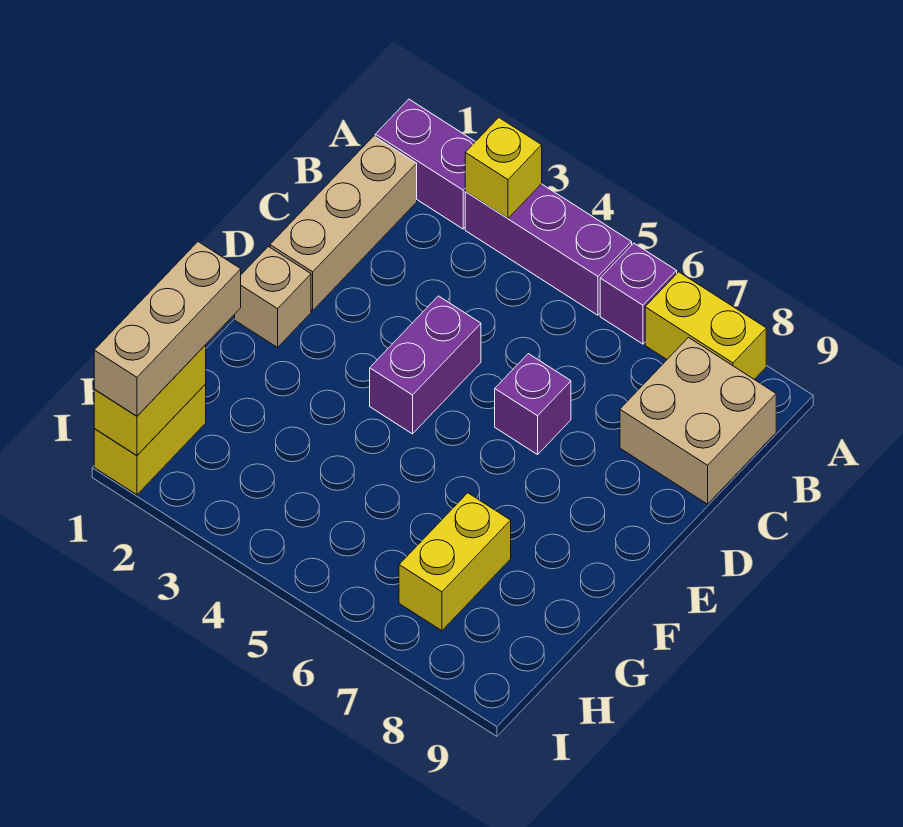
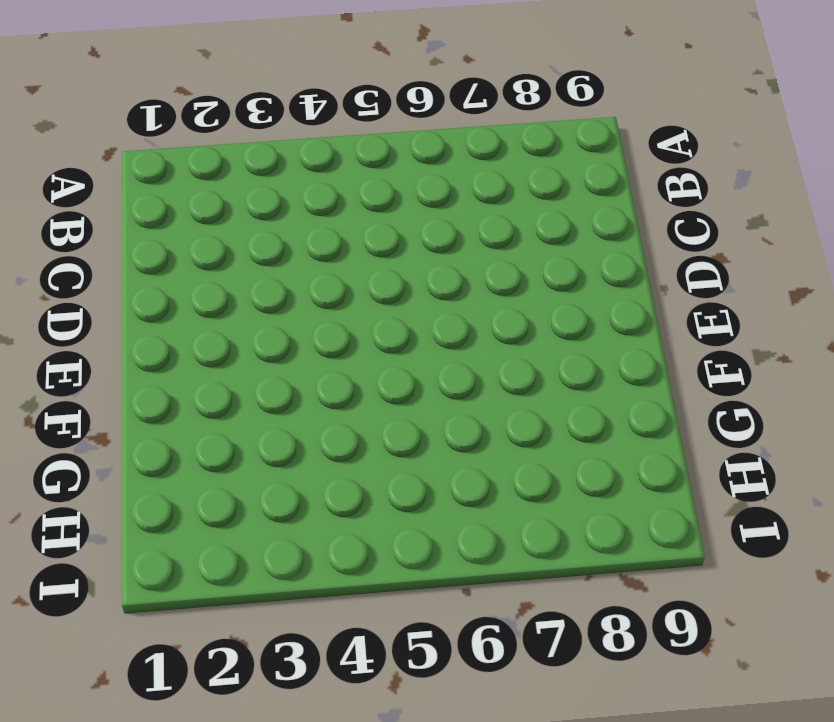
none -> purple brick A1:A2 level 1
none -> purple brick A3:A5 level 1
none -> purple brick A6 level 1

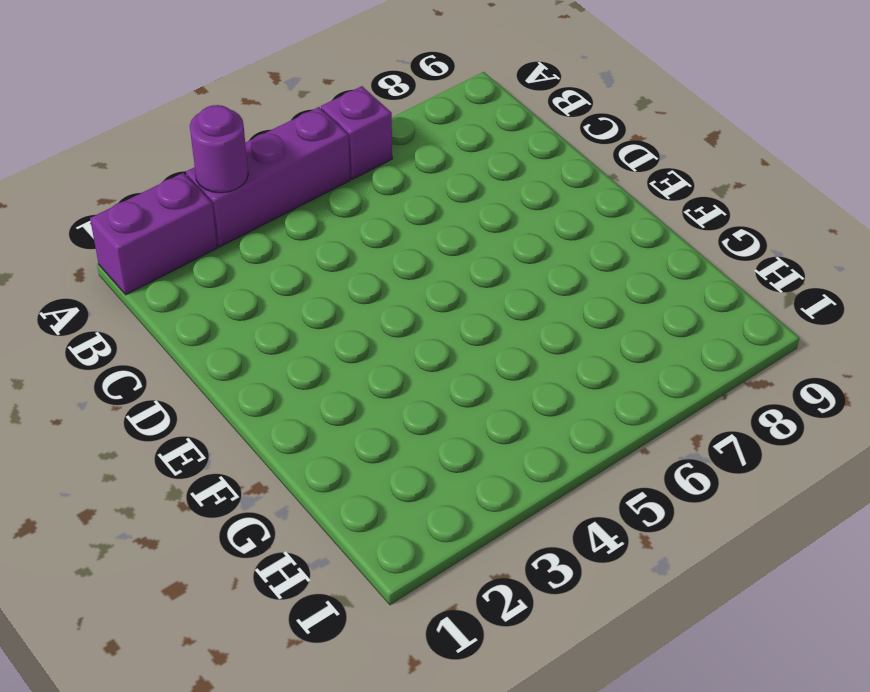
purple round brick A3 level 2 -> yellow brick A3 level 2
none -> yellow brick A7:A8 level 1
none -> tan brick B1:D1 level 1
none -> tan brick B8:C9 level 1

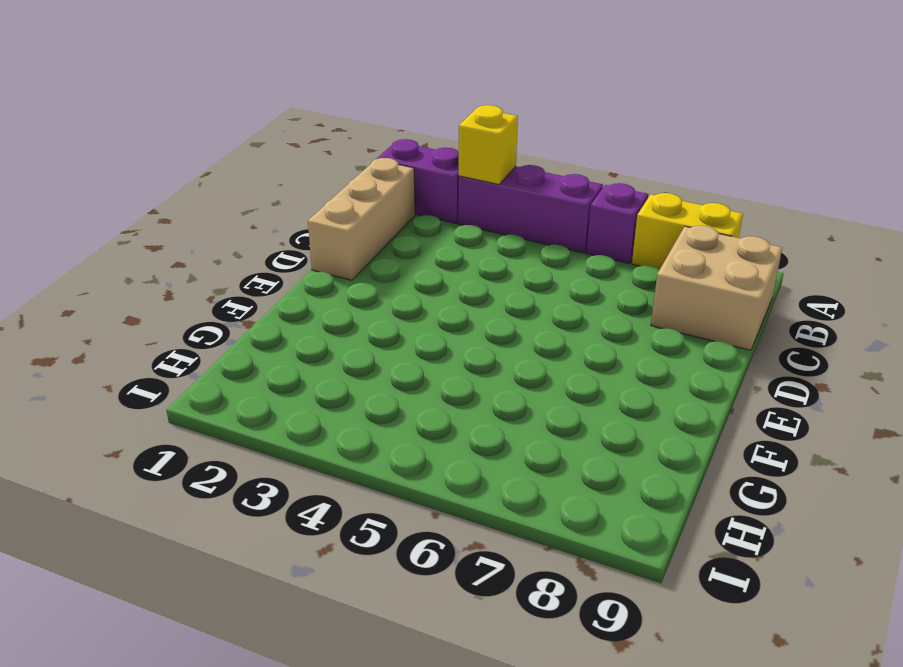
none -> purple brick D4:E4 level 1
none -> purple brick D6 level 1
none -> tan brick E1 level 1

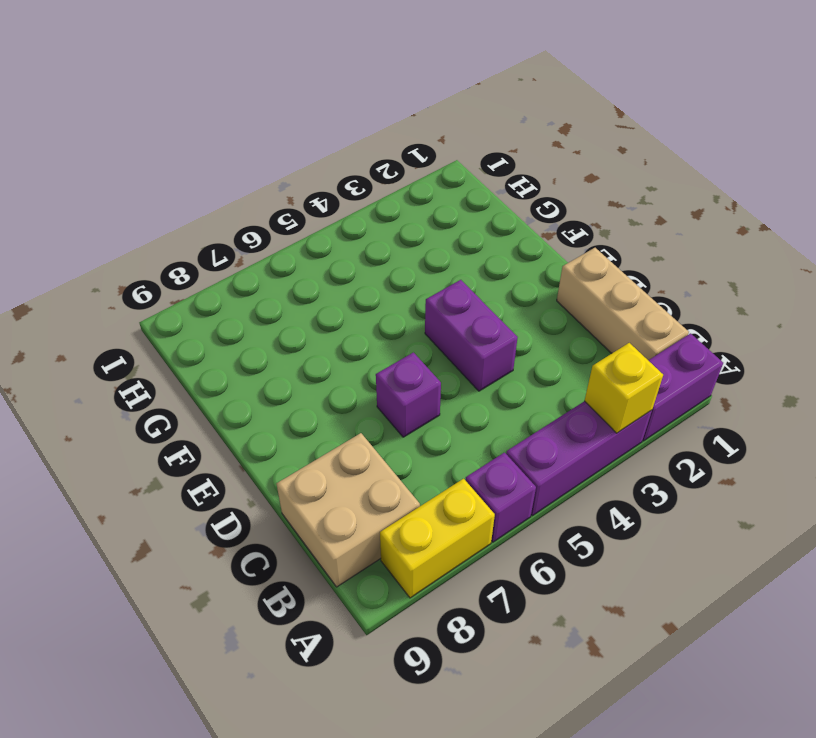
none -> tan brick E1 level 1
none -> yellow brick G7:H7 level 1
none -> yellow brick H1:I1 level 1

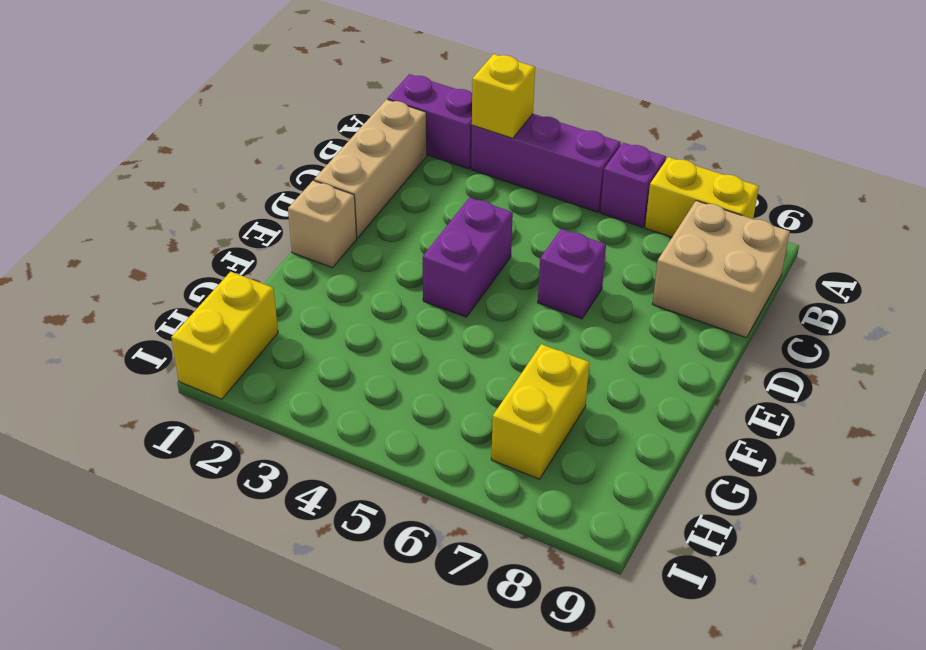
none -> yellow brick H1:I1 level 2
none -> tan brick G1:I1 level 3

